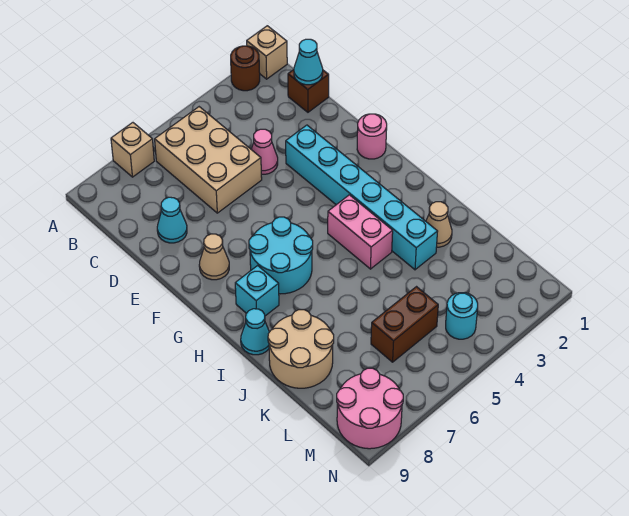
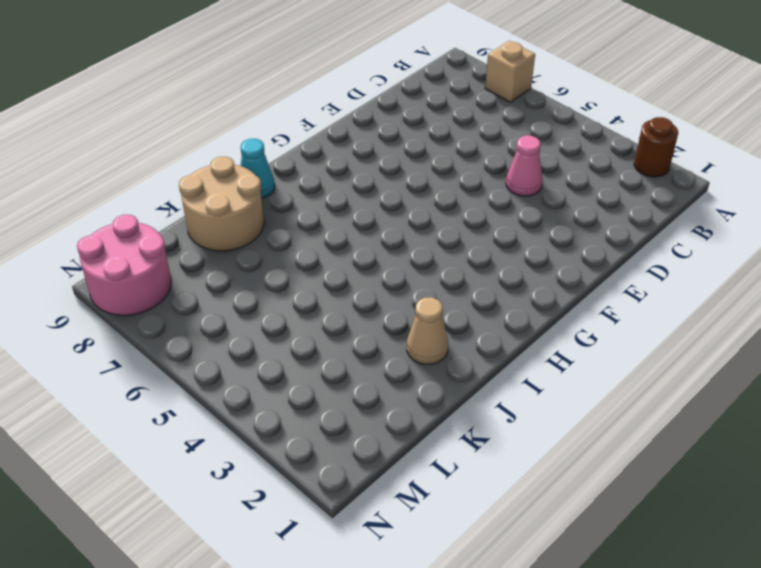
none -> tan brick A1 level 1
none -> tan brick B5:D6 level 1
none -> brown brick C1 level 1

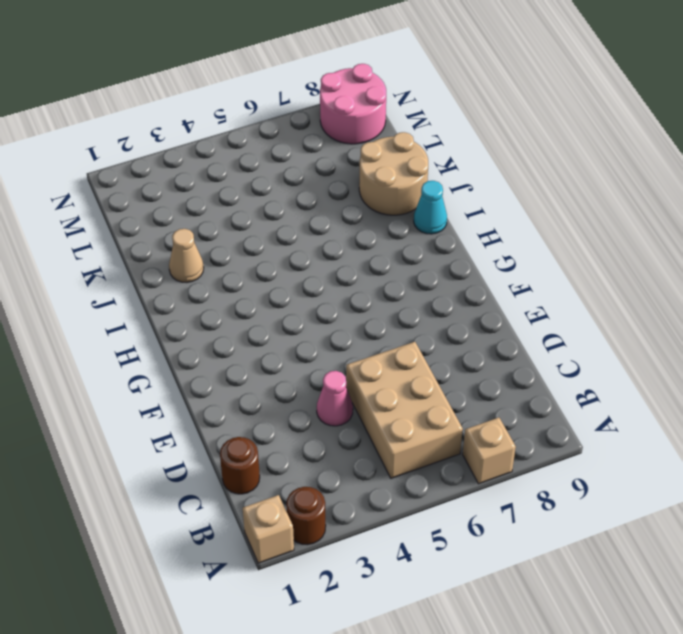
brown round brick C1 level 1 -> brown brick C1 level 1
none -> cyan cone D8 level 1
none -> cyan brick E3:J3 level 1
none -> pink round brick F1 level 1

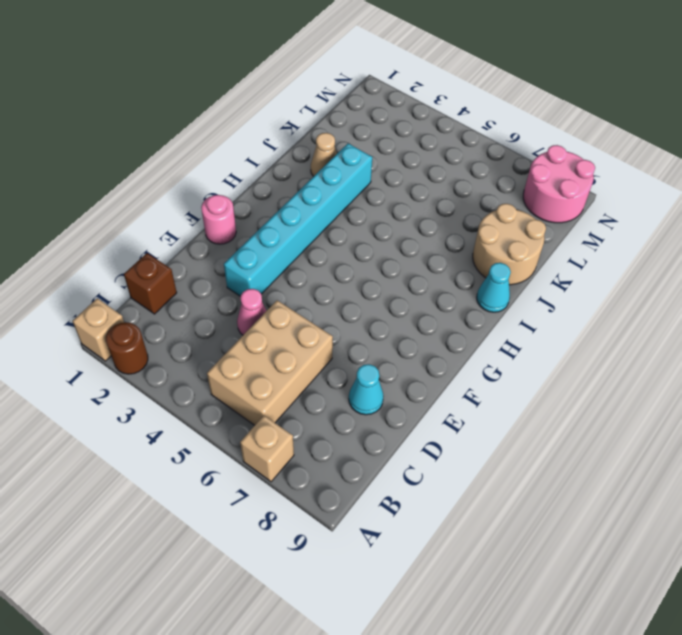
none -> tan cone F8 level 1
none -> cyan round brick G6:H7 level 1
none -> pink brick H4:I4 level 1

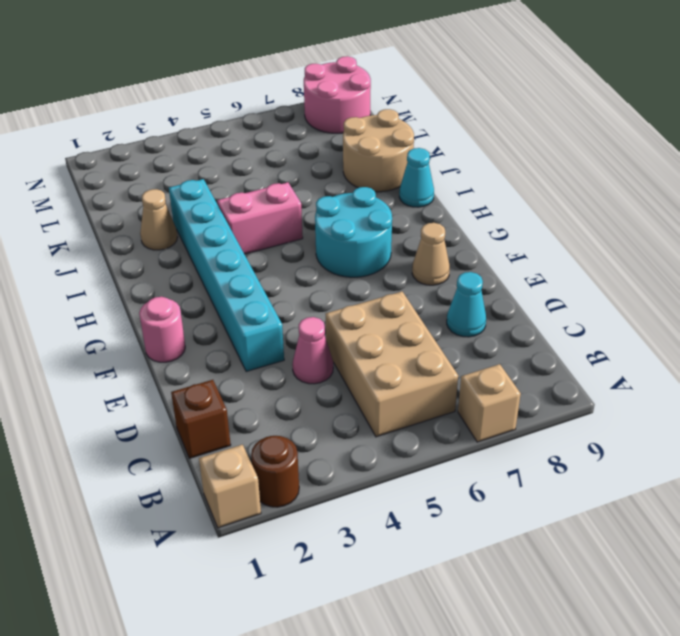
pink brick I4:I5 level 1 -> pink brick H4:I4 level 1
none -> cyan brick H8 level 1
none -> brown brick L5:L6 level 1
none -> cyan round brick M4 level 1

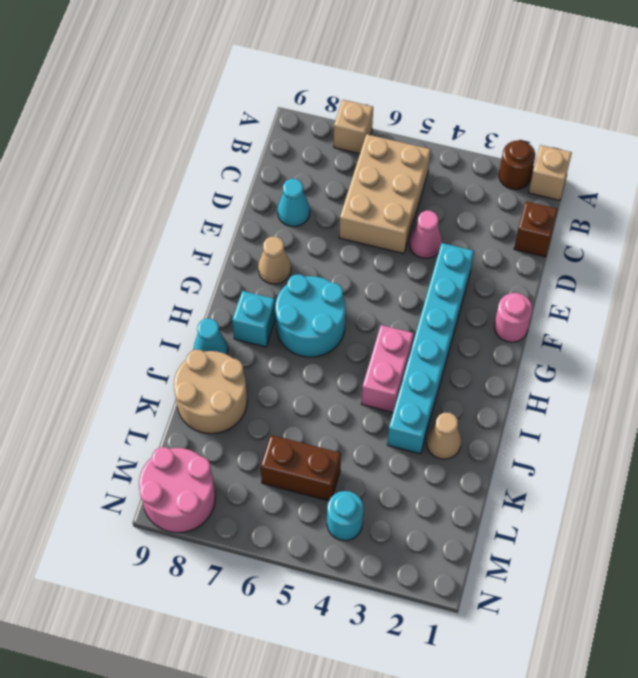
none -> cyan cone C1 level 2

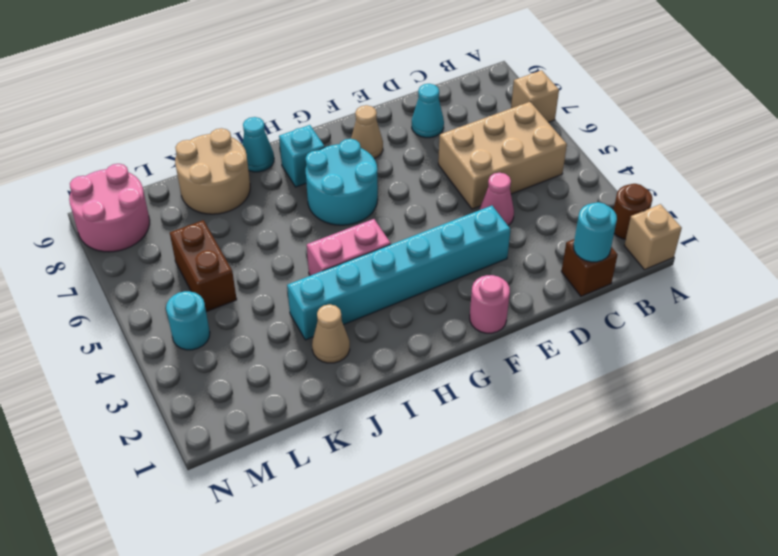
cyan round brick C1 level 2 -> cyan cone C1 level 2

